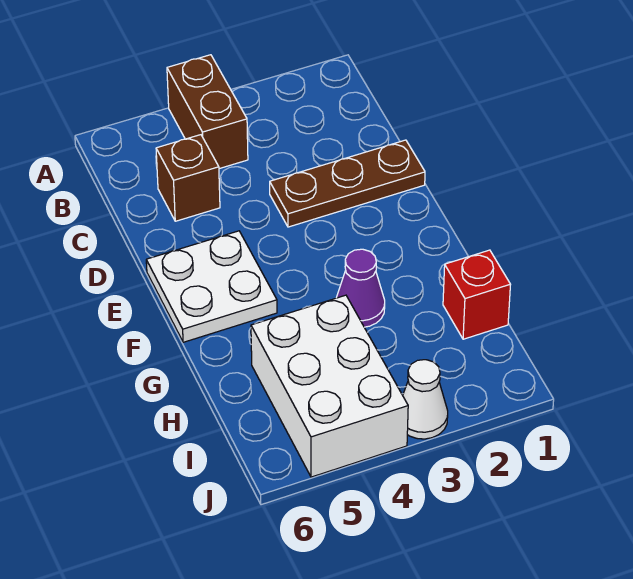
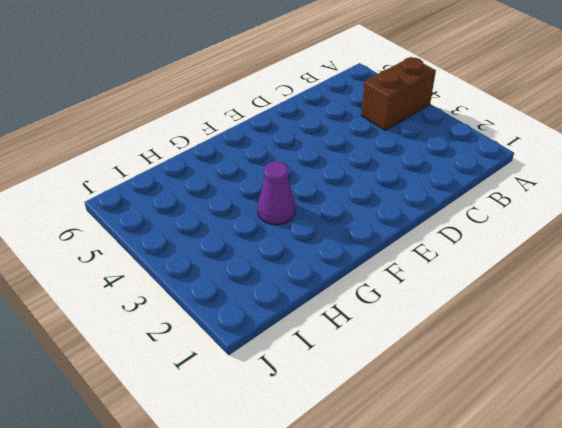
none -> brown brick C5 level 1
none -> brown plate D1:D3 level 1

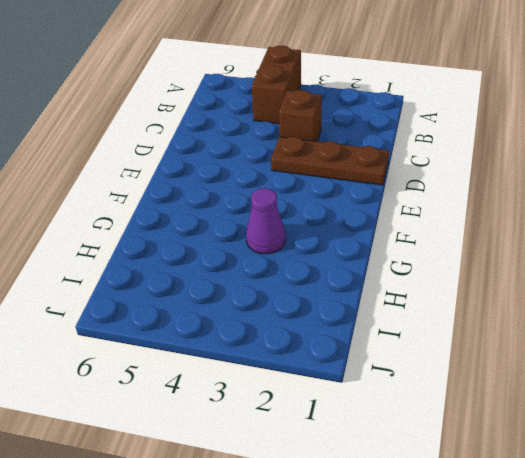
brown brick C3 level 1 -> brown brick C5 level 1
none -> white plate E5:F6 level 1
none -> red brick H1 level 1

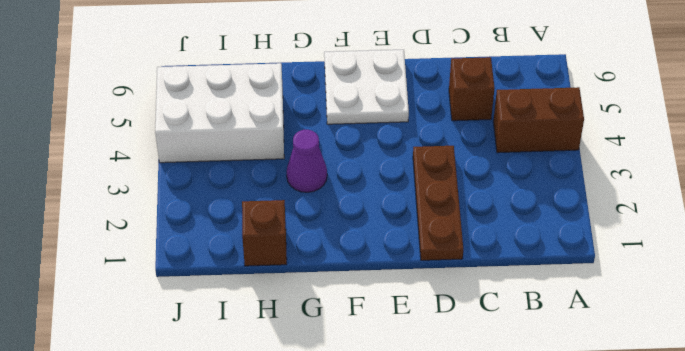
brown brick H1 level 1 -> red brick H1 level 1
none -> white cone J3 level 1

